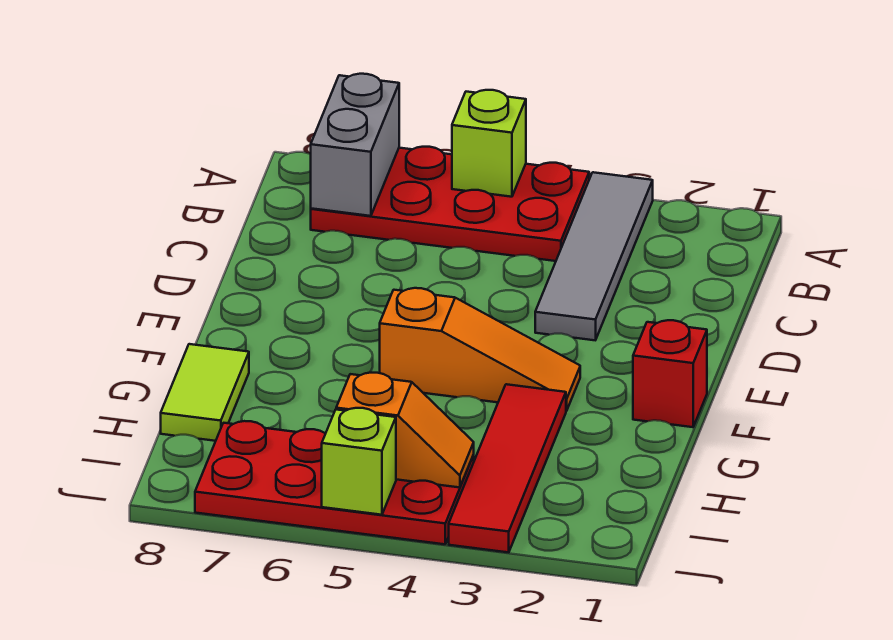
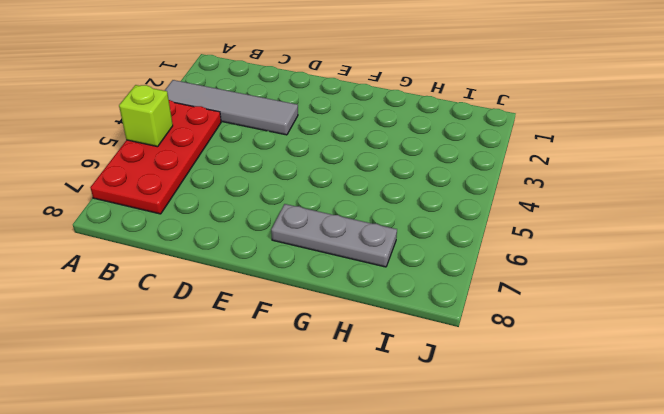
grey plate F7:H7 level 1 -> none
none -> red brick F1 level 1
none -> orange slope F3:F5 level 1 top 5

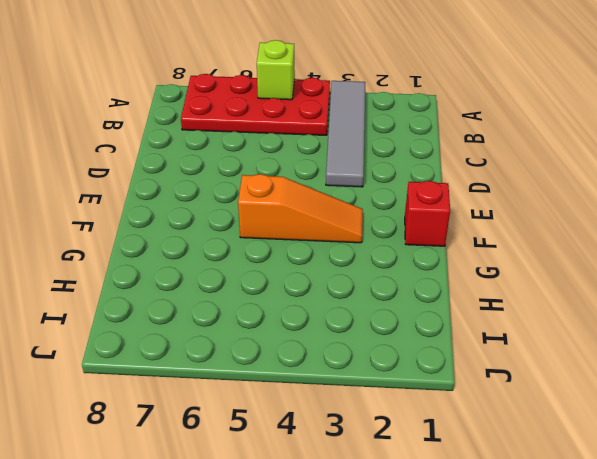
none -> red tile G3:J3 level 1
none -> lime tile G8:H8 level 1

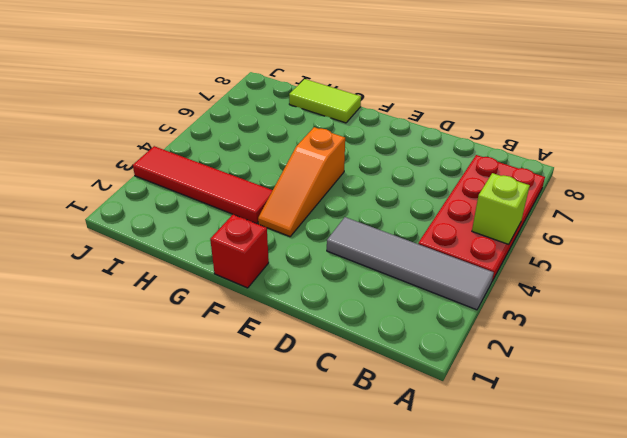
none -> red plate I4:J7 level 1
none -> grey brick A7:B7 level 2

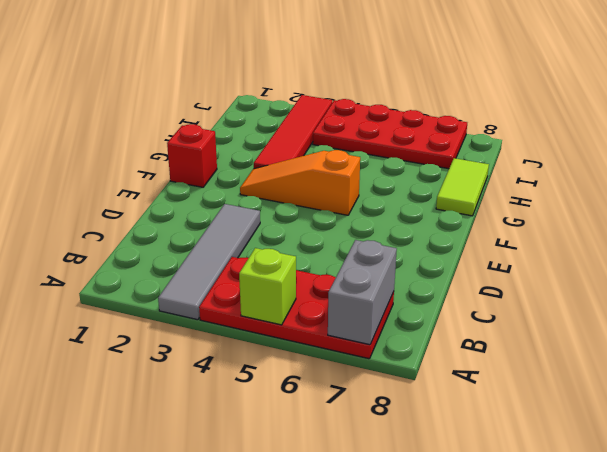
none -> orange slope I4:I5 level 2 top 5
none -> lime brick J5 level 2

